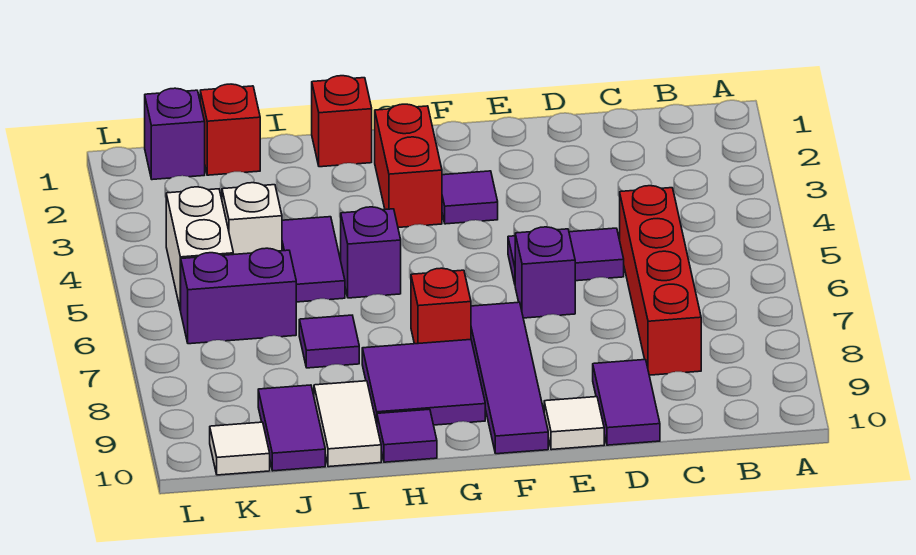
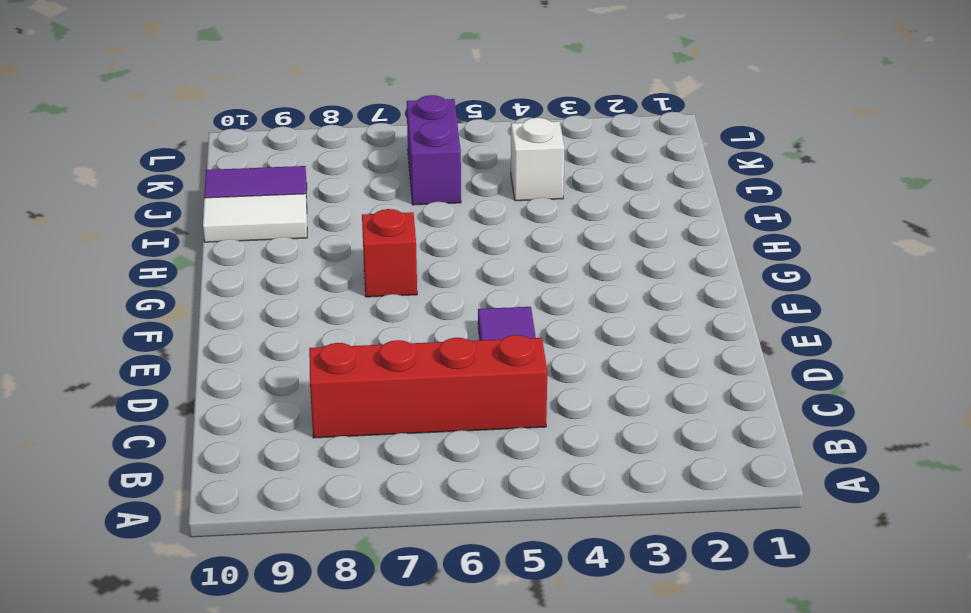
none -> purple tile D9:D10 level 1
none -> purple brick E6 level 1
none -> white tile E10 level 1

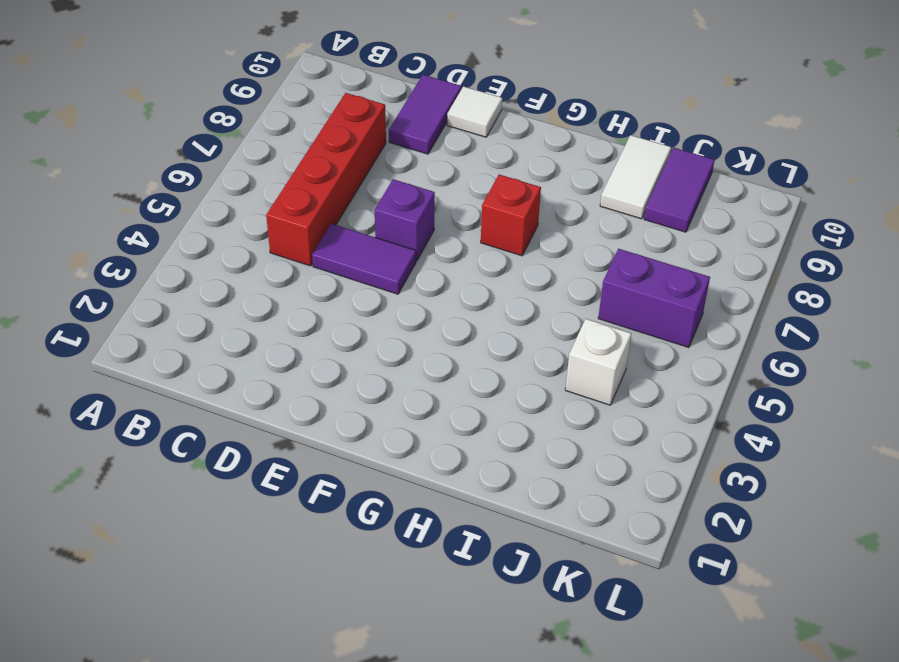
none -> purple tile F3 level 1
none -> purple tile F7:F10 level 1
none -> red brick G2:G3 level 1

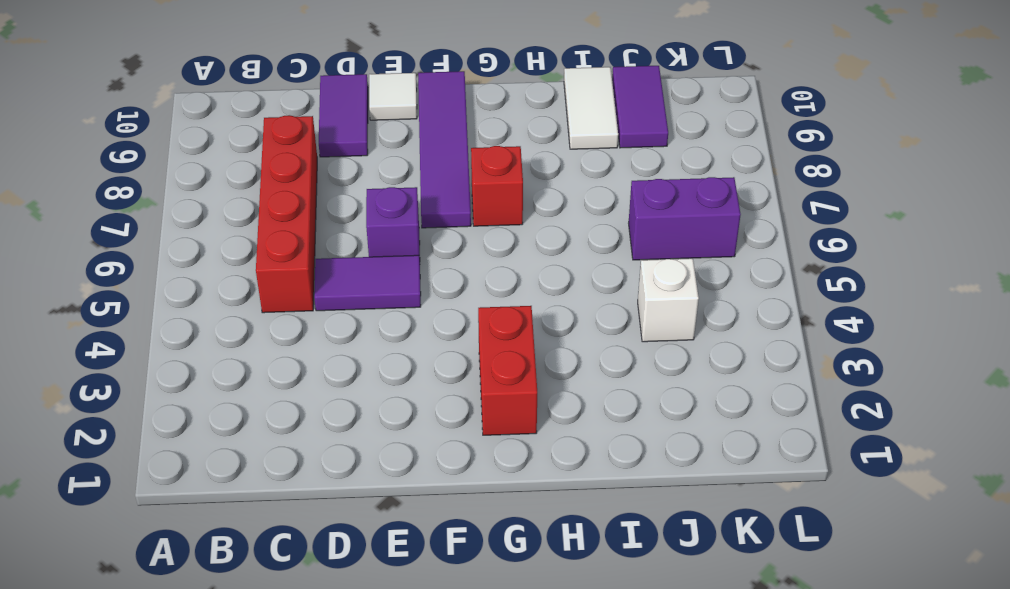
none -> purple tile F3 level 1
none -> purple tile G8:H9 level 1
none -> red brick H1 level 1

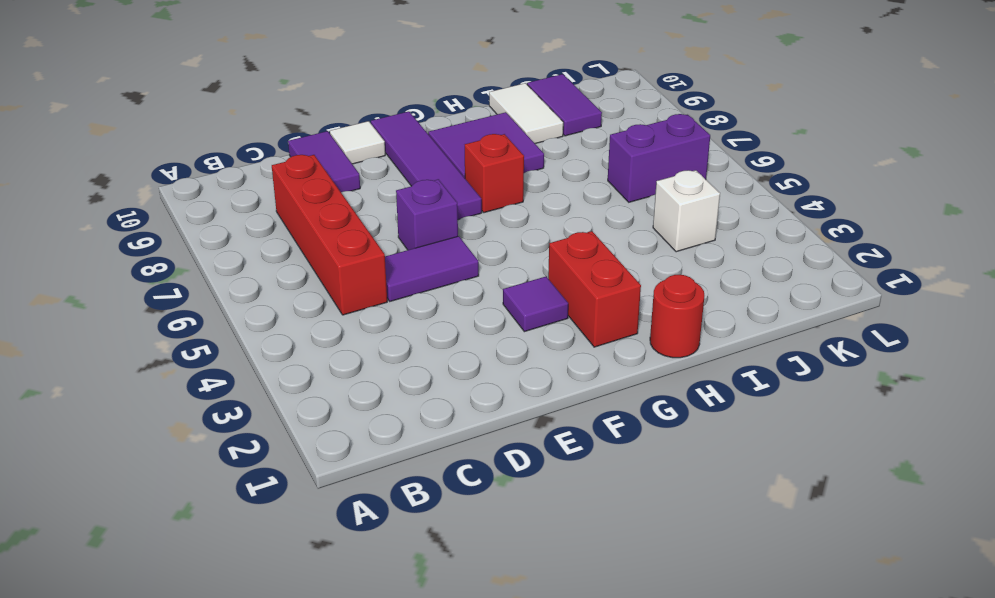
red round brick H1 level 1 -> red brick H1 level 1
none -> purple brick H5 level 1
none -> purple tile H10 level 1
none -> purple tile I4:I5 level 1

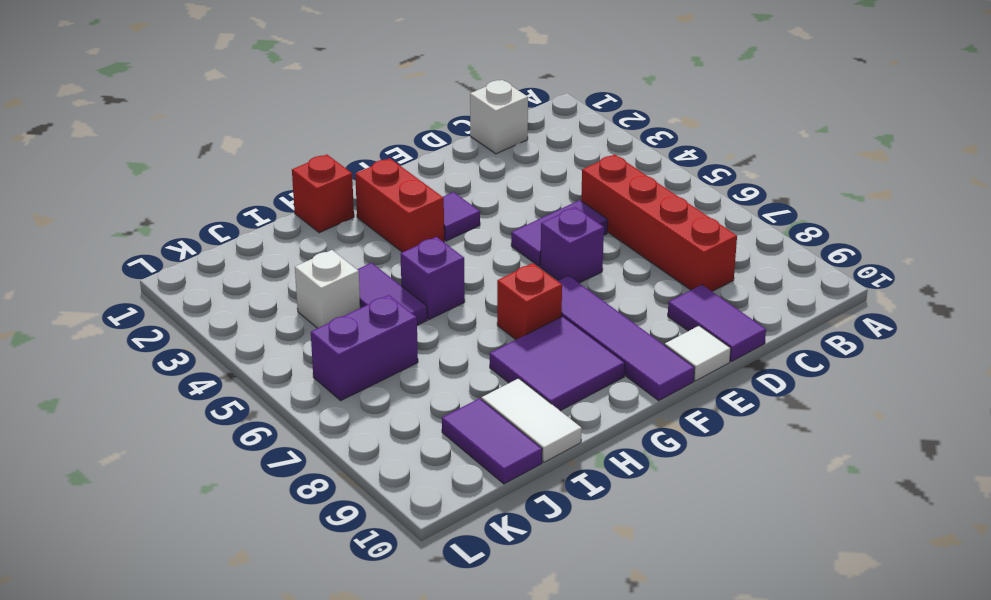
white brick C1 level 1 -> none
none -> purple tile H10 level 1
none -> purple tile I7 level 1
none -> red brick J1 level 1

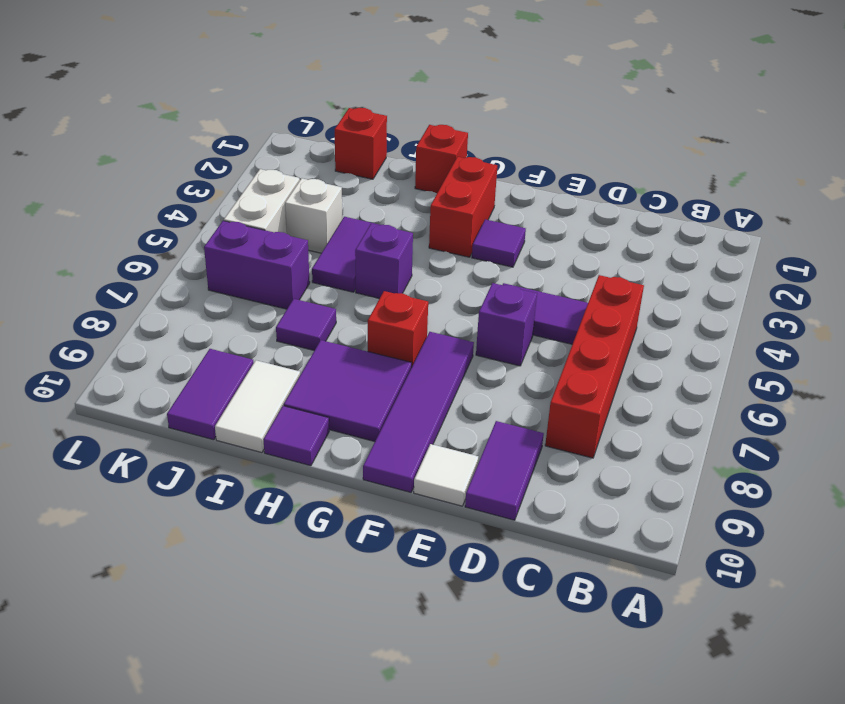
none -> purple brick K1 level 1
none -> white tile K10 level 1

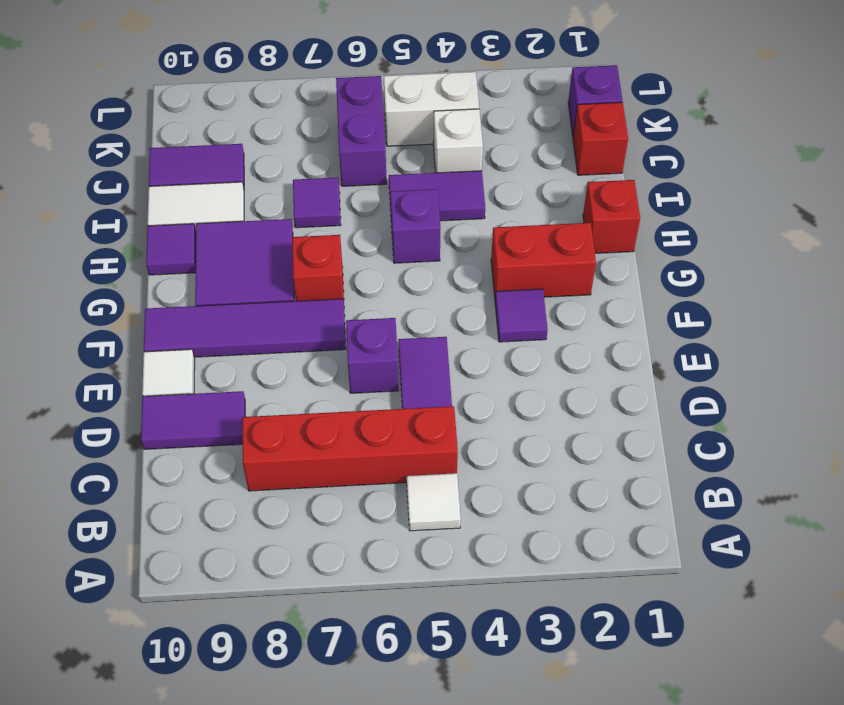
white tile B5 level 1 -> white tile K10 level 1

